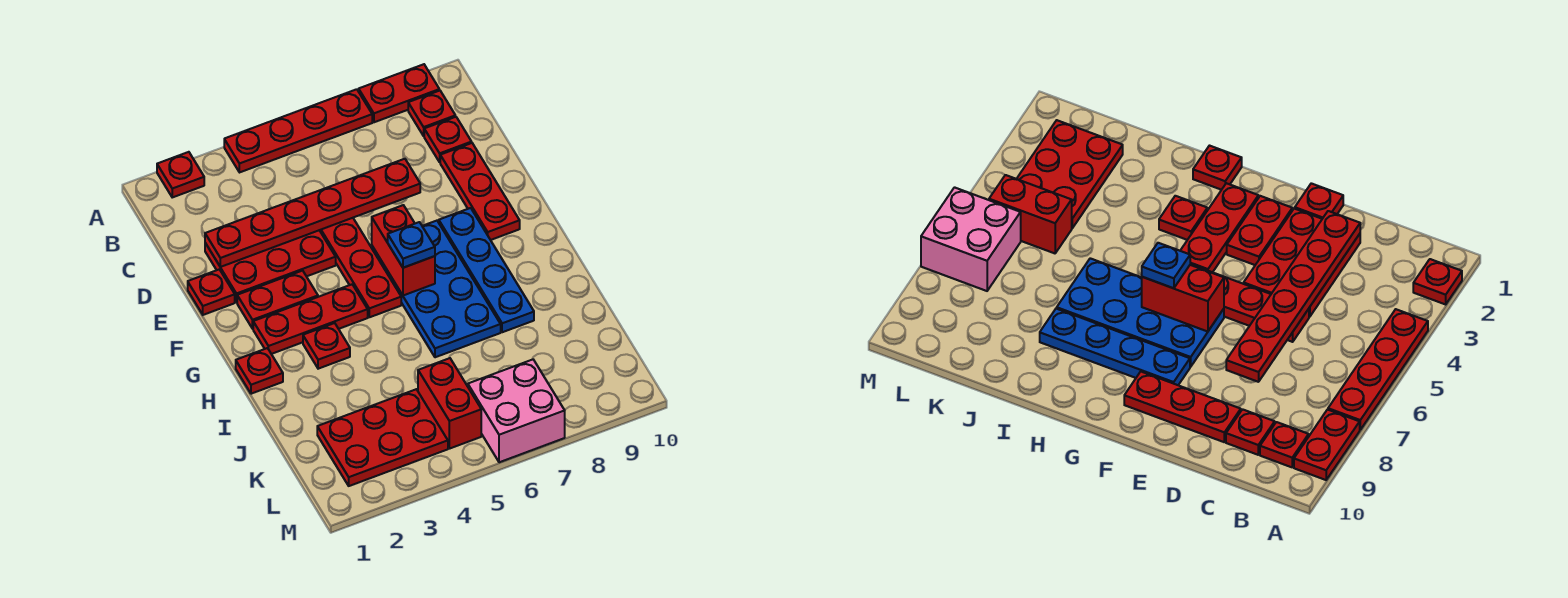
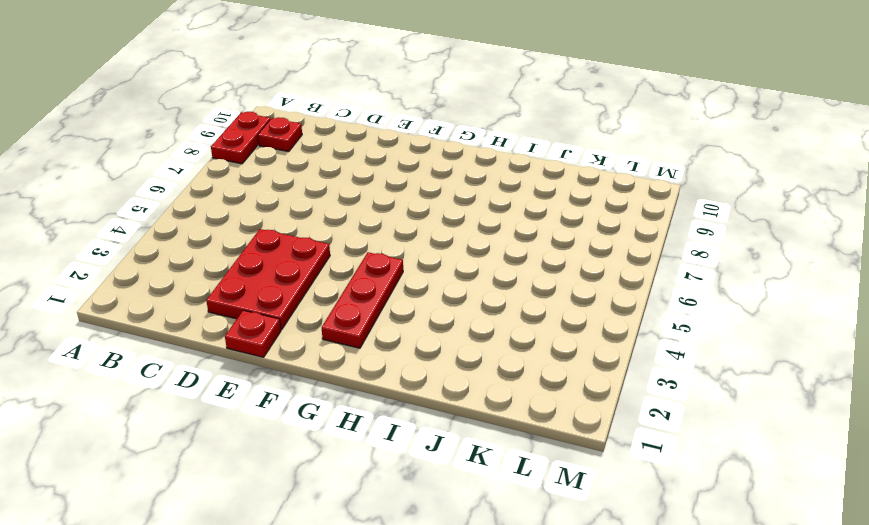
none -> red plate A2 level 1
none -> red plate A4:A7 level 1
none -> red plate C9 level 1

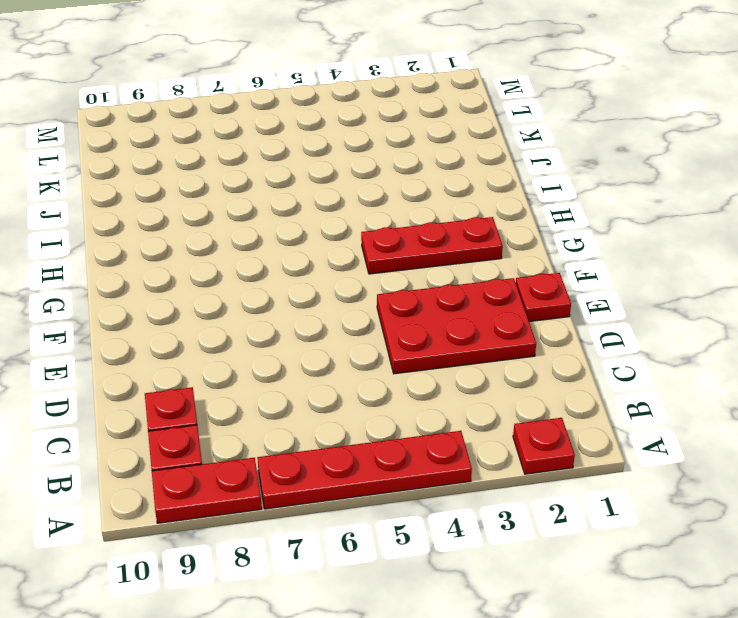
none -> red plate D5:G5 level 1
none -> red plate D9:F9 level 1
none -> red plate F2:F3 level 1

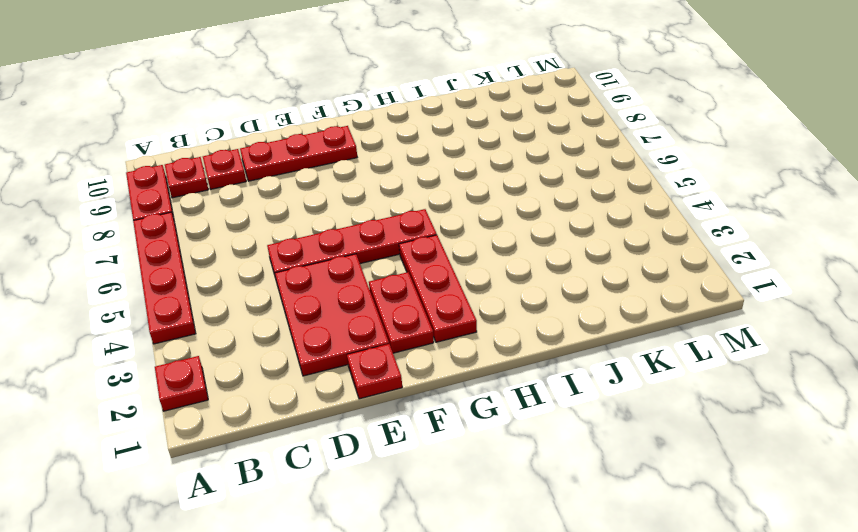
none -> blue plate F6:I7 level 1
none -> blue plate F8:I8 level 1
none -> red plate H1 level 1

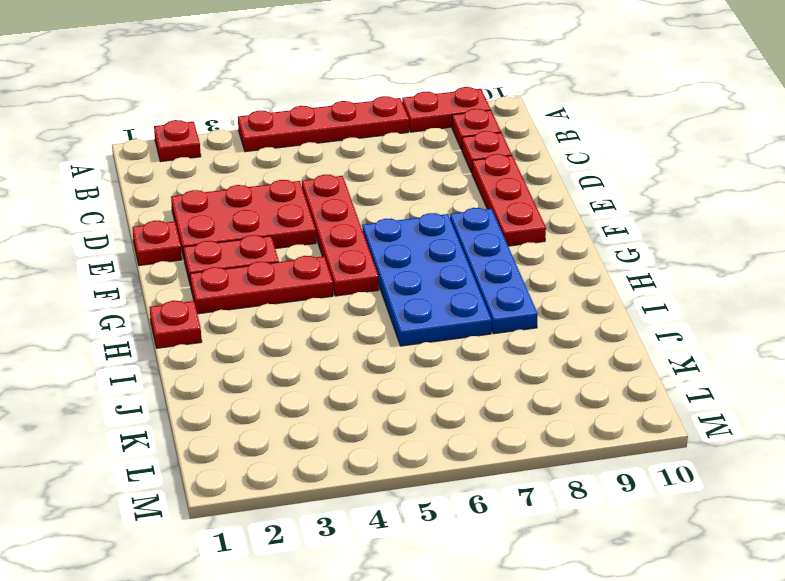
none -> red plate H3 level 1
none -> red plate K2:L4 level 1
none -> red brick K5:L5 level 1

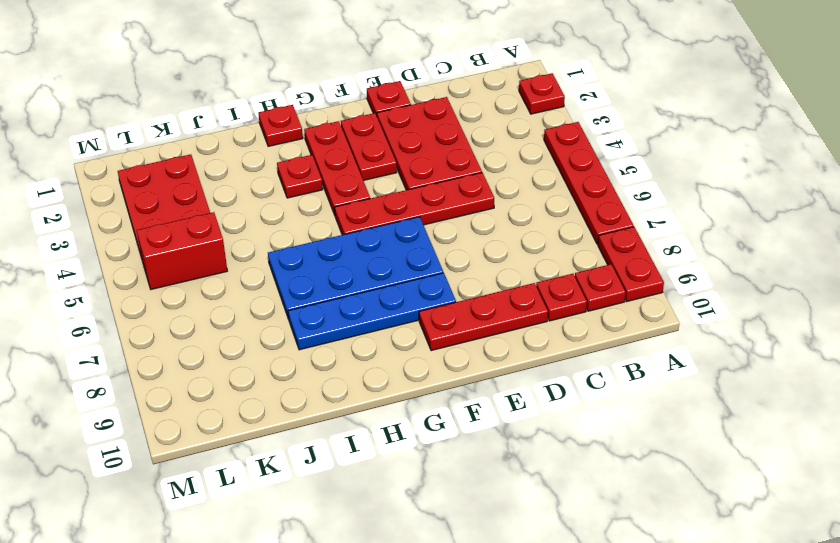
none -> pink brick L6:M7 level 1
none -> red plate D2:D7 level 2
none -> red brick F6:G6 level 2

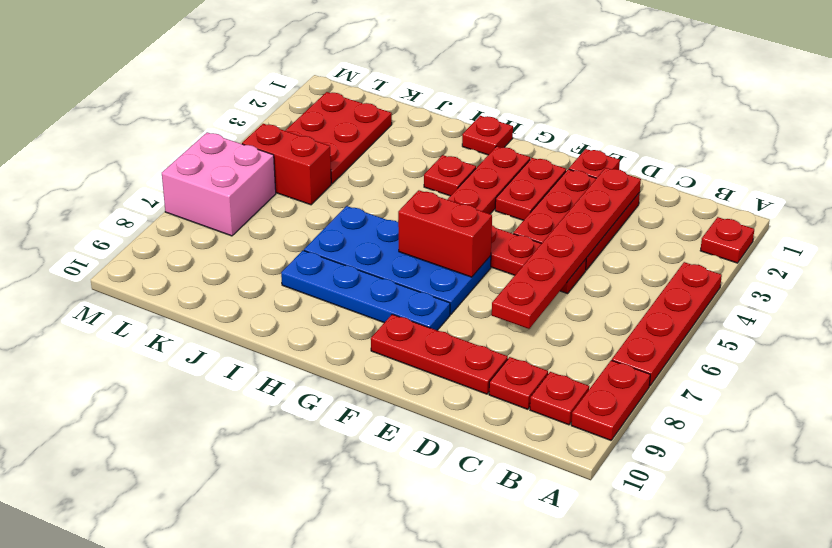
none -> blue plate G6 level 3

